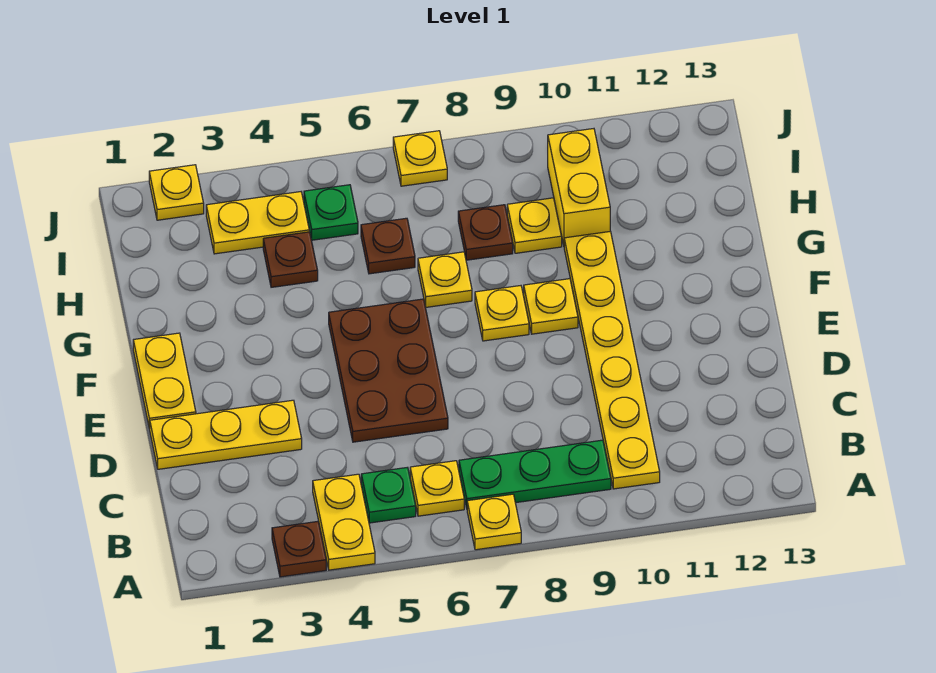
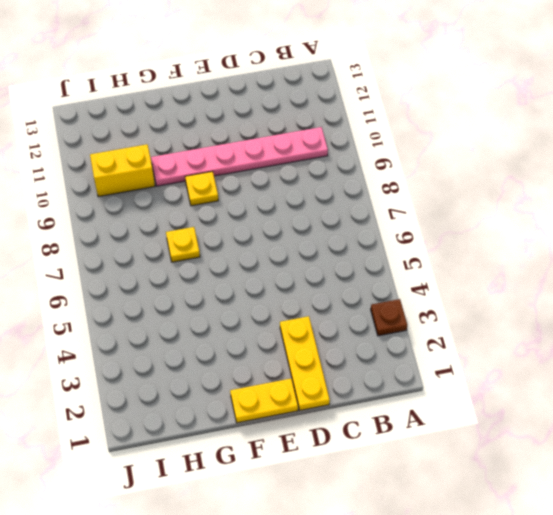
pink plate B10:G10 level 1 -> yellow plate B10:G10 level 1
none -> yellow plate A4:B4 level 1
none -> yellow plate A7 level 1
none -> green plate B5 level 1

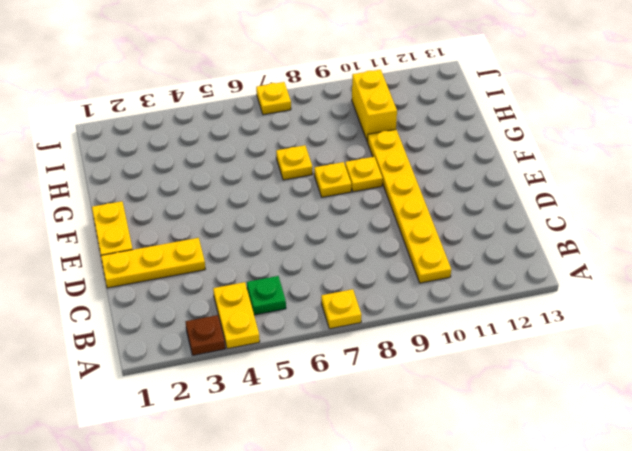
none -> yellow plate B6 level 1
none -> green plate B7:B9 level 1
none -> brown plate D5:F6 level 1

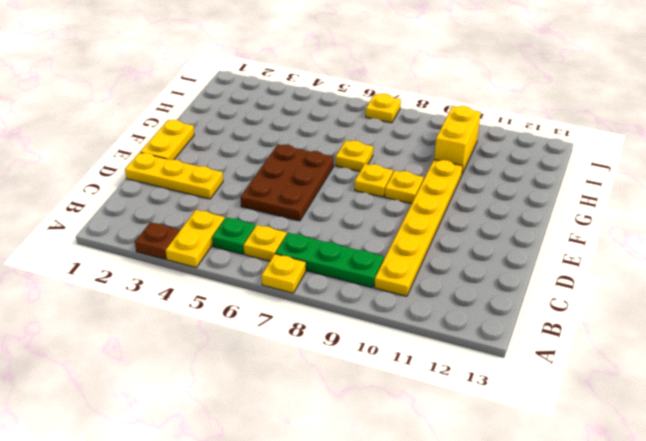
none -> brown plate H4 level 1
none -> brown plate H6 level 1
none -> brown plate H8 level 1

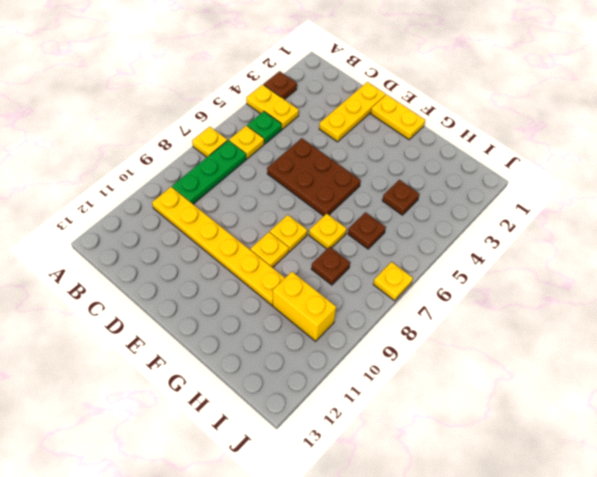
none -> yellow plate H9 level 1
none -> yellow plate I3:I4 level 1
none -> green plate I5 level 1

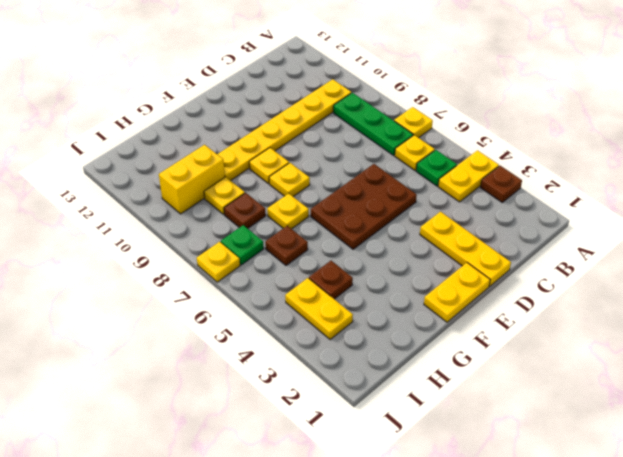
green plate I7 level 1 -> green plate I5 level 1
none -> yellow plate J2 level 1

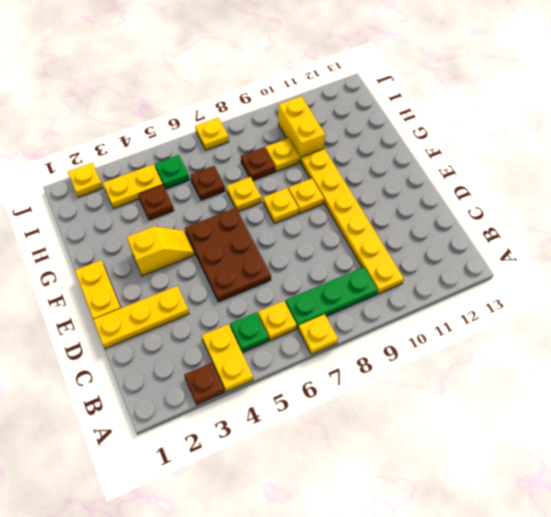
yellow slope F3:F4 level 1 top 3 -> none

